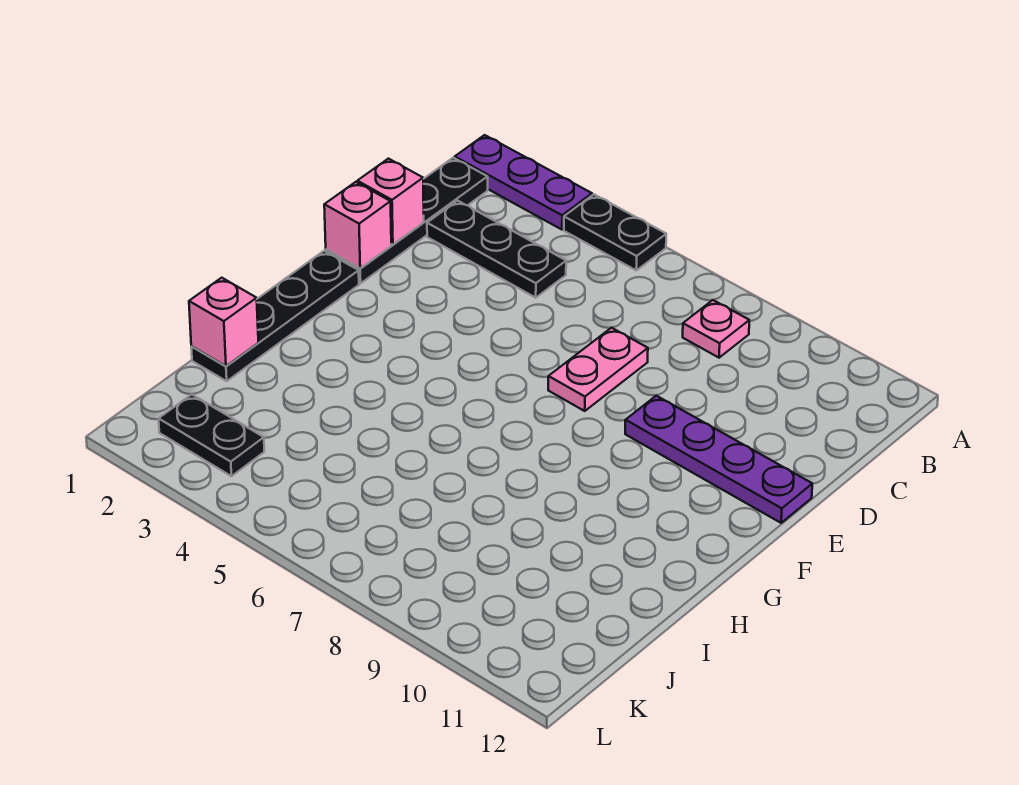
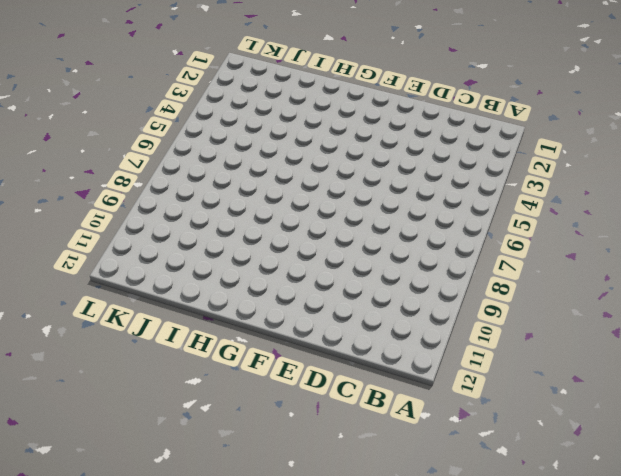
none -> purple plate A1:A3 level 1
none -> black plate A4:A5 level 1
none -> black plate B1:E1 level 1

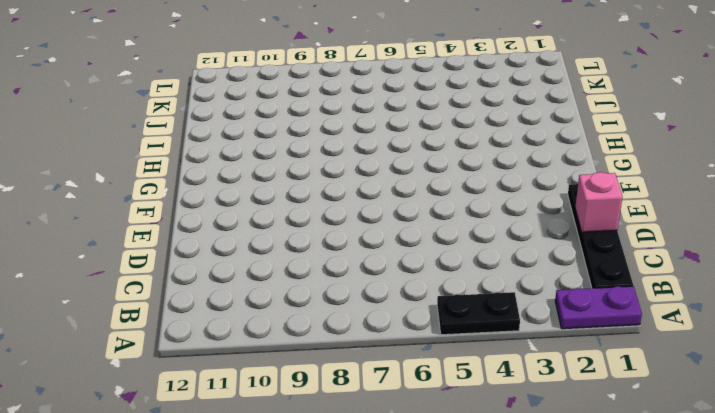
purple plate A1:A2 level 1 -> purple plate A1:A3 level 1
none -> pink plate B8 level 1
none -> black plate C2:C4 level 1
none -> pink plate D7:E7 level 1

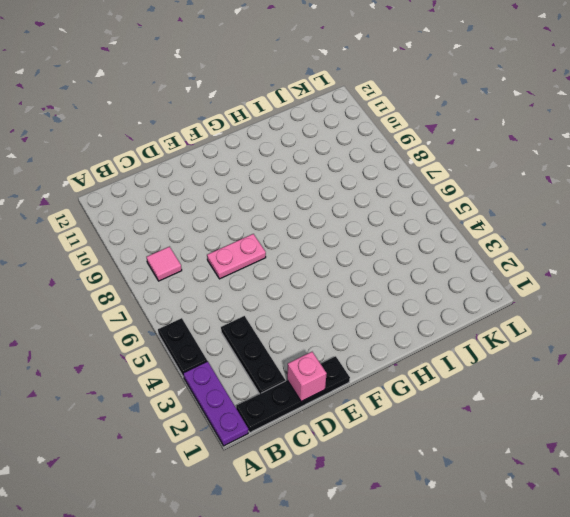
pink tile B8 level 1 -> pink plate B8 level 1
none -> purple plate E9:E12 level 1
none -> black plate F1:I1 level 1
none -> black plate K2:K3 level 1

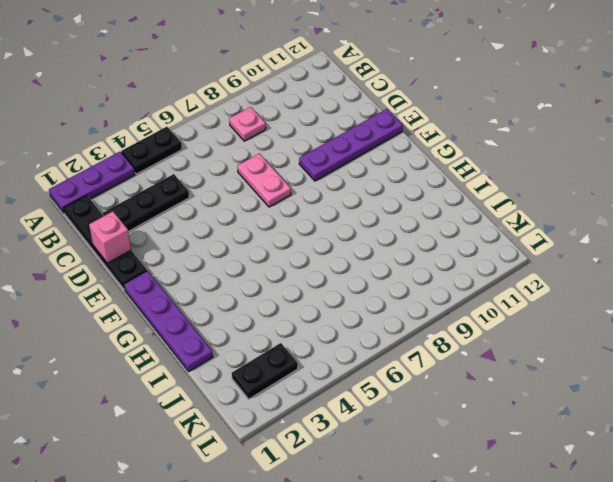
purple plate F1:I1 level 1 -> black plate F1:I1 level 1
none -> pink brick E1 level 2
none -> pink brick I1 level 2

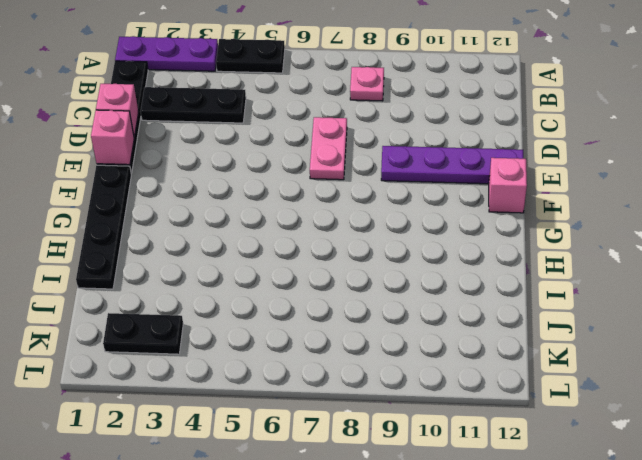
pink brick F12 level 1 -> pink brick I1 level 2

